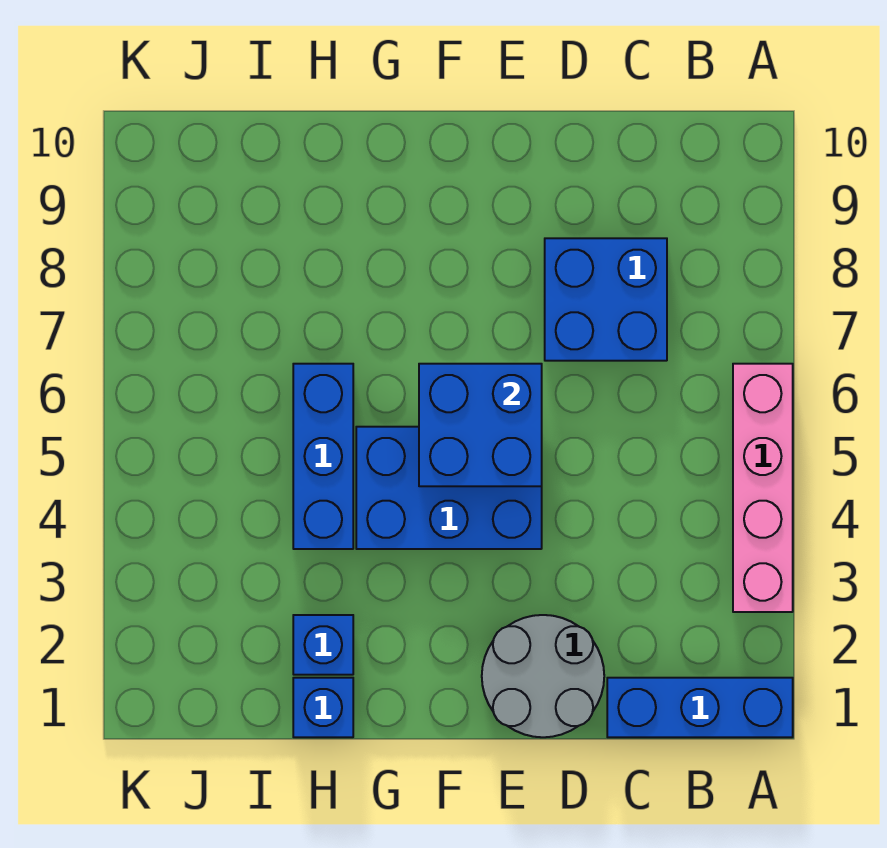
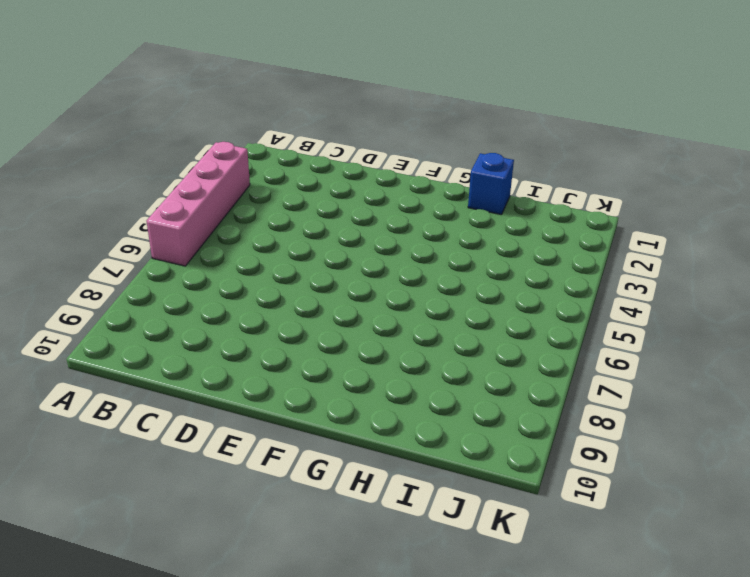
none -> blue brick A1:C1 level 1
none -> blue brick C7:D8 level 1

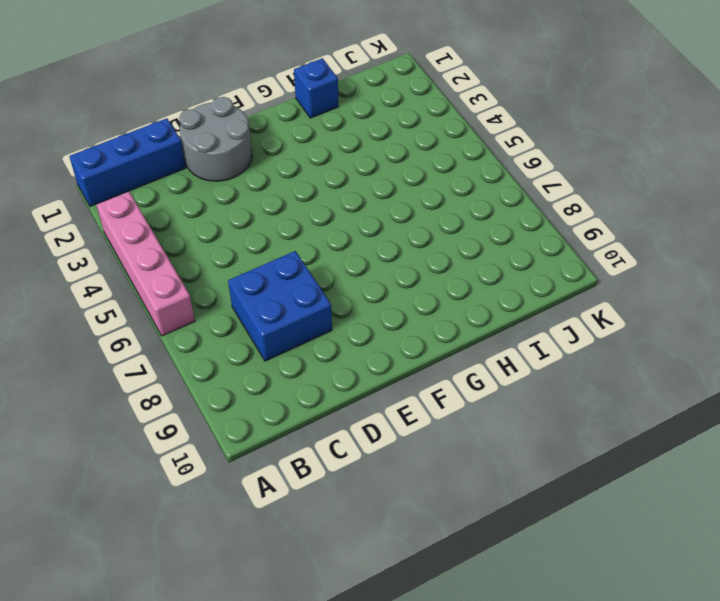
none -> blue brick E4:G5 level 1
none -> blue brick H2 level 1

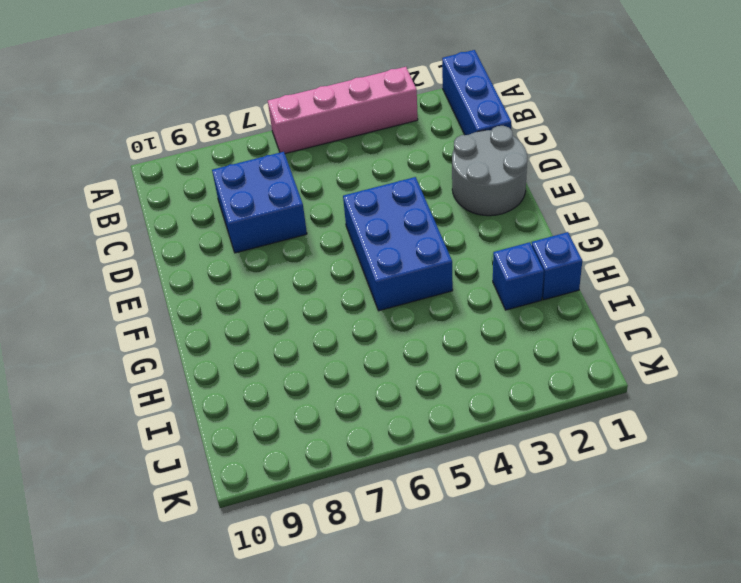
none -> blue brick H4:H6 level 1
none -> blue brick E5:F6 level 2

